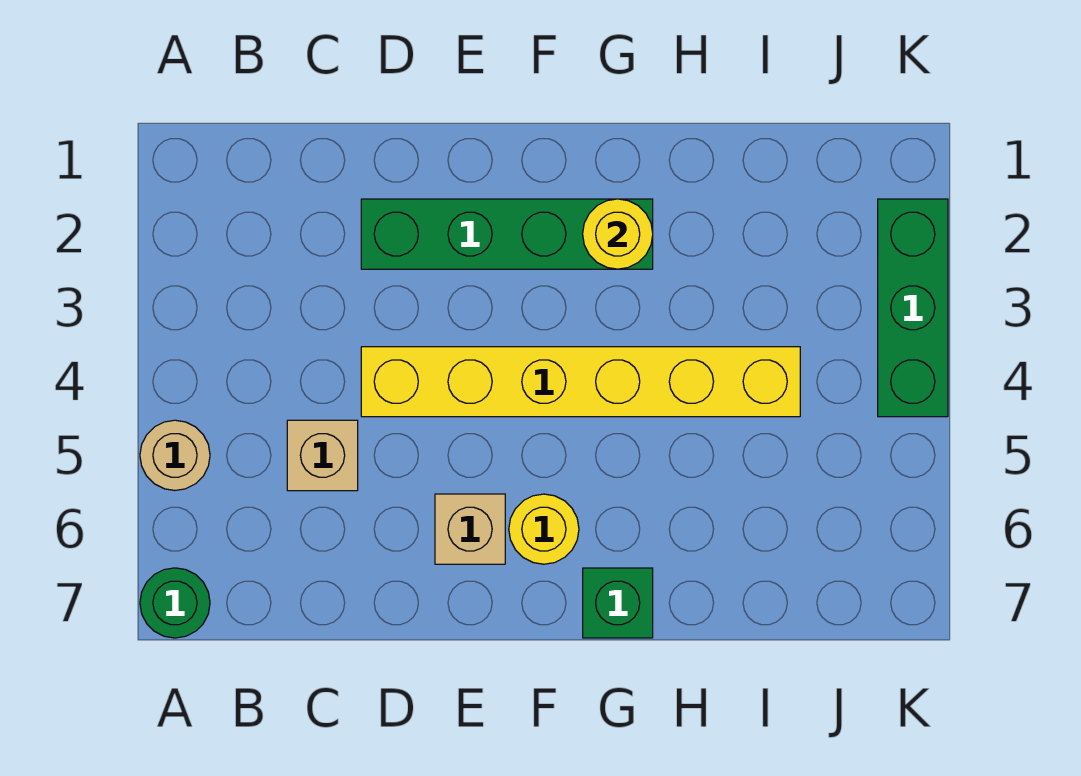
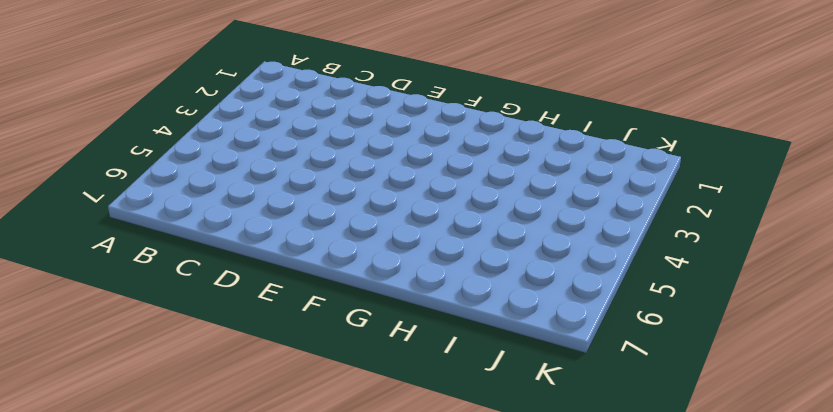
none -> tan round brick A5 level 1
none -> green round brick A7 level 1

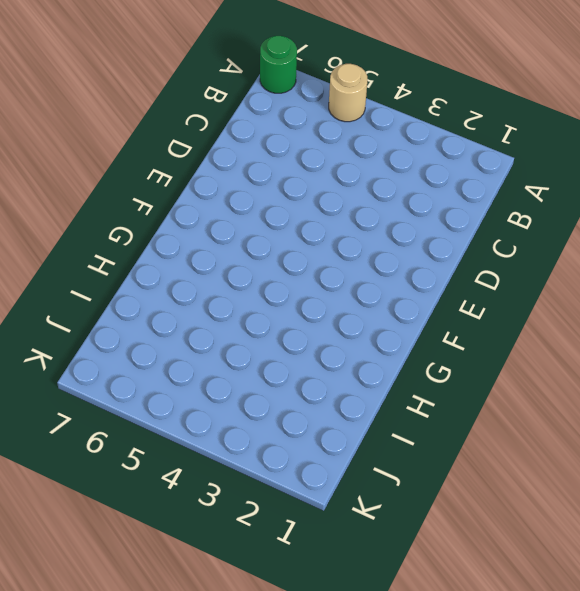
none -> tan brick C5 level 1
none -> green brick D2:G2 level 1

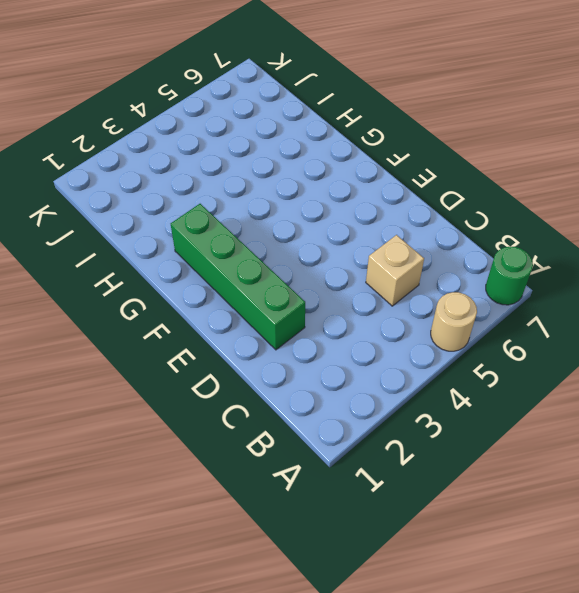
none -> yellow brick D4:I4 level 1
none -> tan brick E6 level 1

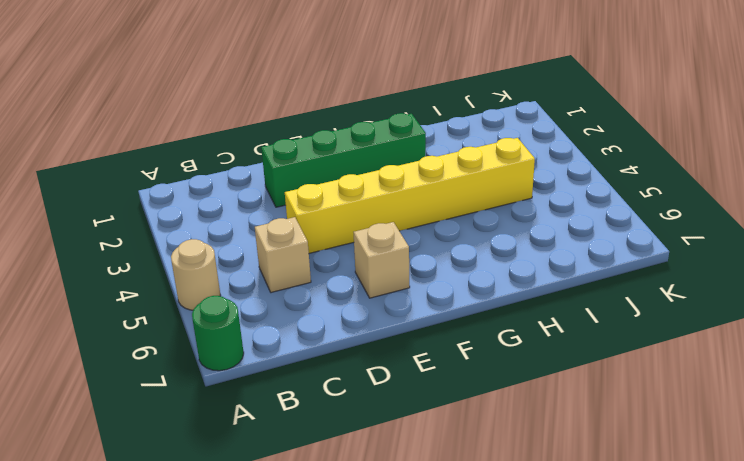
none -> yellow round brick F6 level 1
none -> green brick G7 level 1

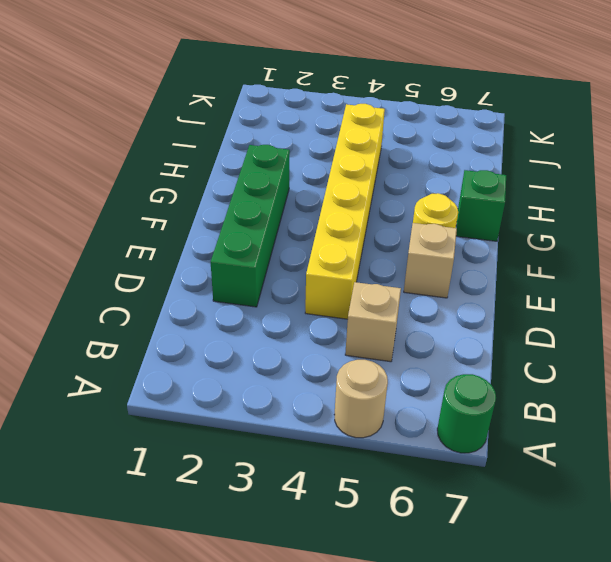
none -> green brick K2:K4 level 1
none -> yellow round brick G2 level 2

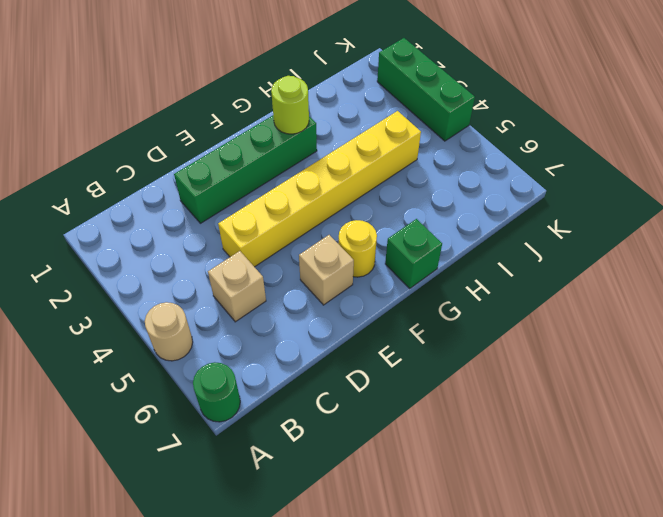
lime round brick G2 level 2 -> yellow round brick G2 level 2

